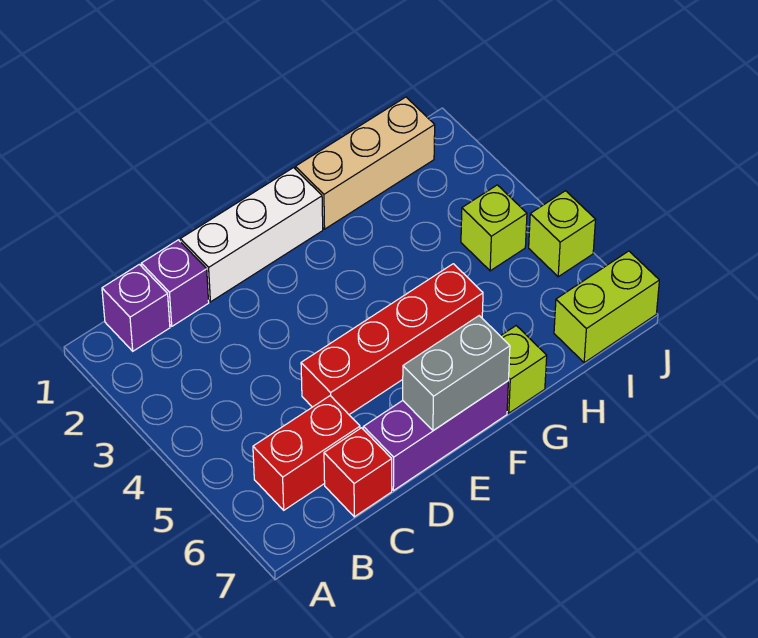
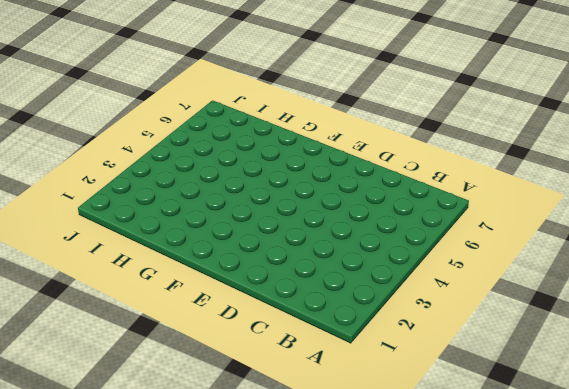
none -> purple brick B1 level 1
none -> red brick B6:C6 level 1
none -> purple brick C1 level 1

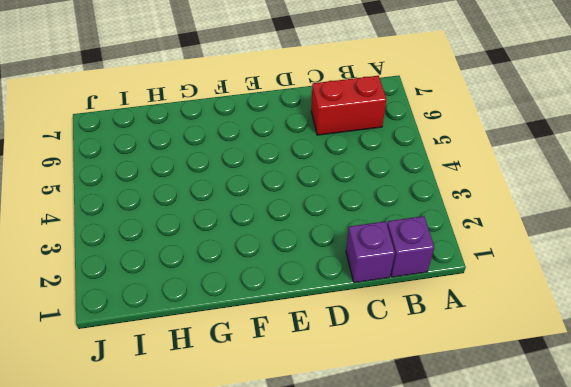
none -> red brick C7 level 1
none -> white brick D1:F1 level 1
none -> red brick D5:G5 level 1

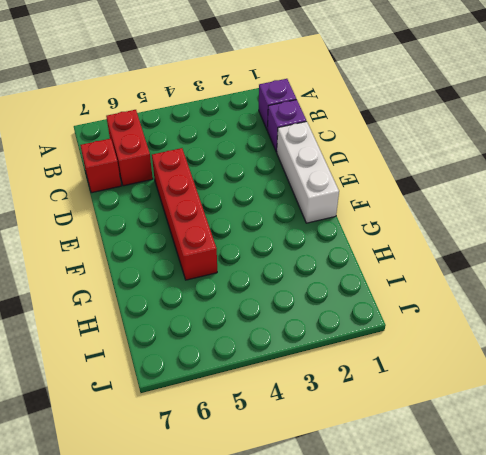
none -> purple brick D7:F7 level 1
none -> tan brick G1:I1 level 1
none -> lime brick G7 level 1

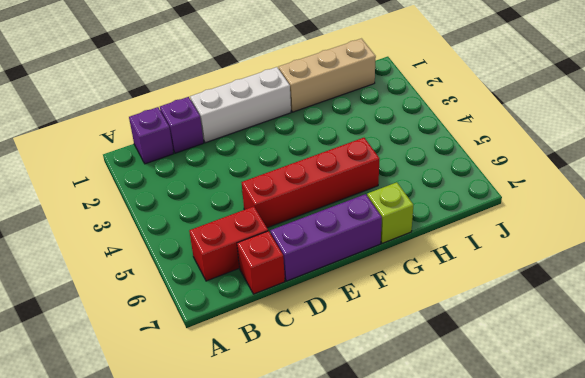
none -> lime brick I4 level 1
none -> lime brick I7:J7 level 1
none -> lime brick J5 level 1

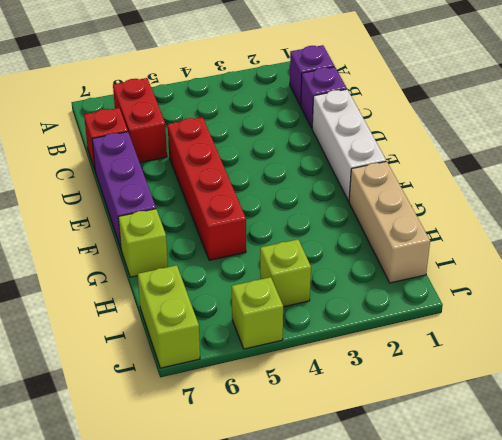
none -> grey brick E7:F7 level 2

